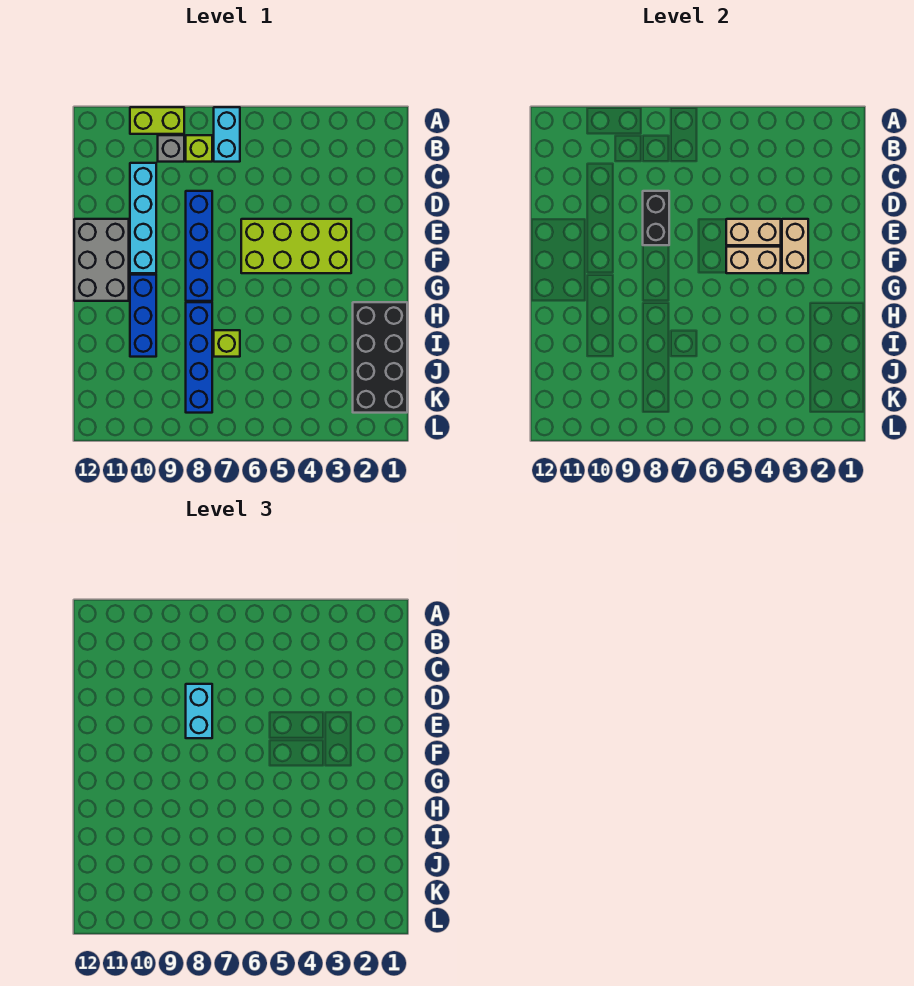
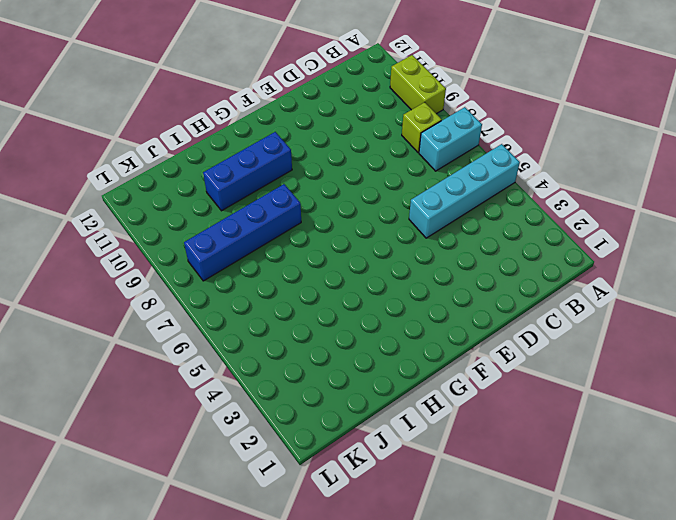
cyan brick A5:D5 level 1 -> cyan brick C10:F10 level 1
none -> grey brick B9 level 1
none -> blue brick D8:G8 level 1
none -> lime brick E3:F6 level 1

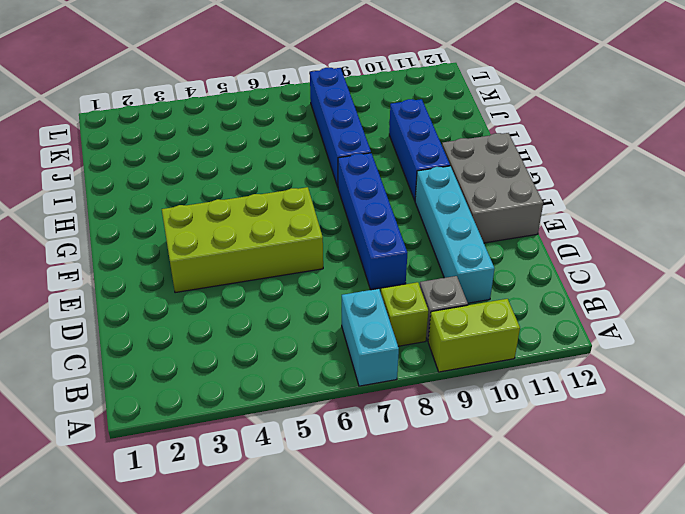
none -> black brick H1:K2 level 1
none -> lime brick I7 level 1
none -> black brick D8:E8 level 2

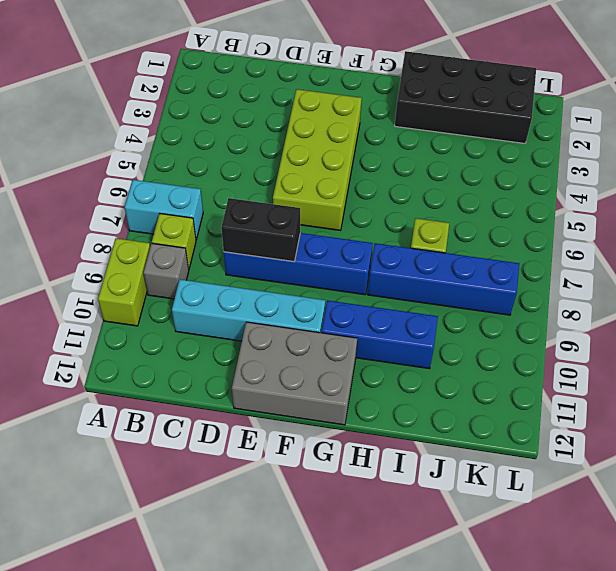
none -> tan brick E3:F3 level 2
none -> tan brick E4:E5 level 2
none -> tan brick F4:F5 level 2

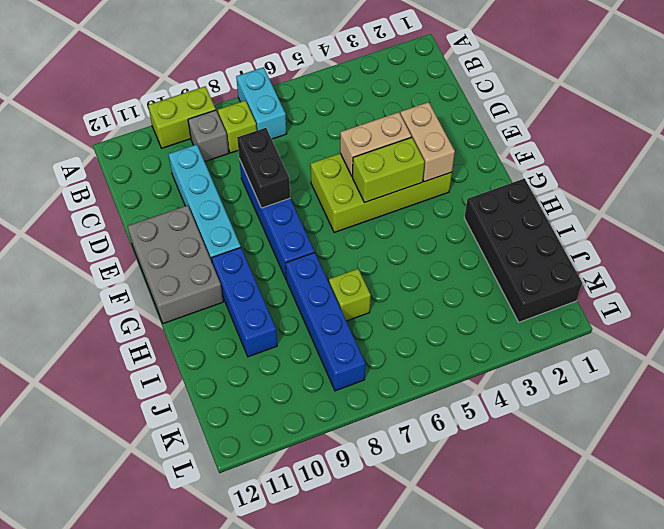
lime brick F4:F5 level 2 -> tan brick F4:F5 level 2
none -> cyan brick D8:E8 level 3

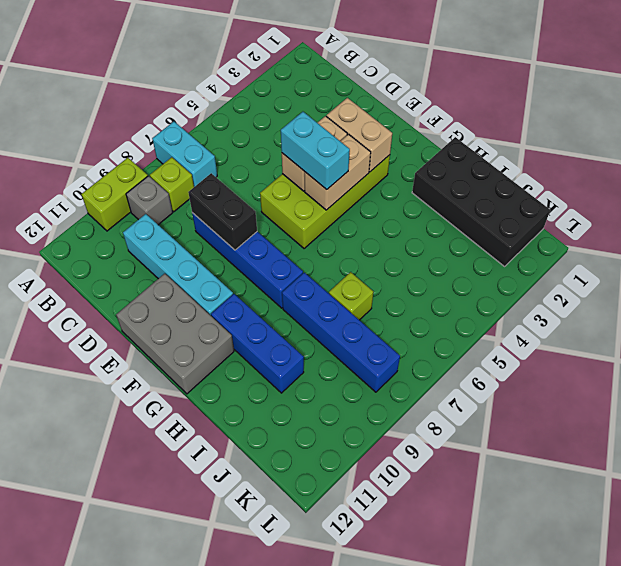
cyan brick E5:F5 level 3 -> cyan brick D8:E8 level 3

